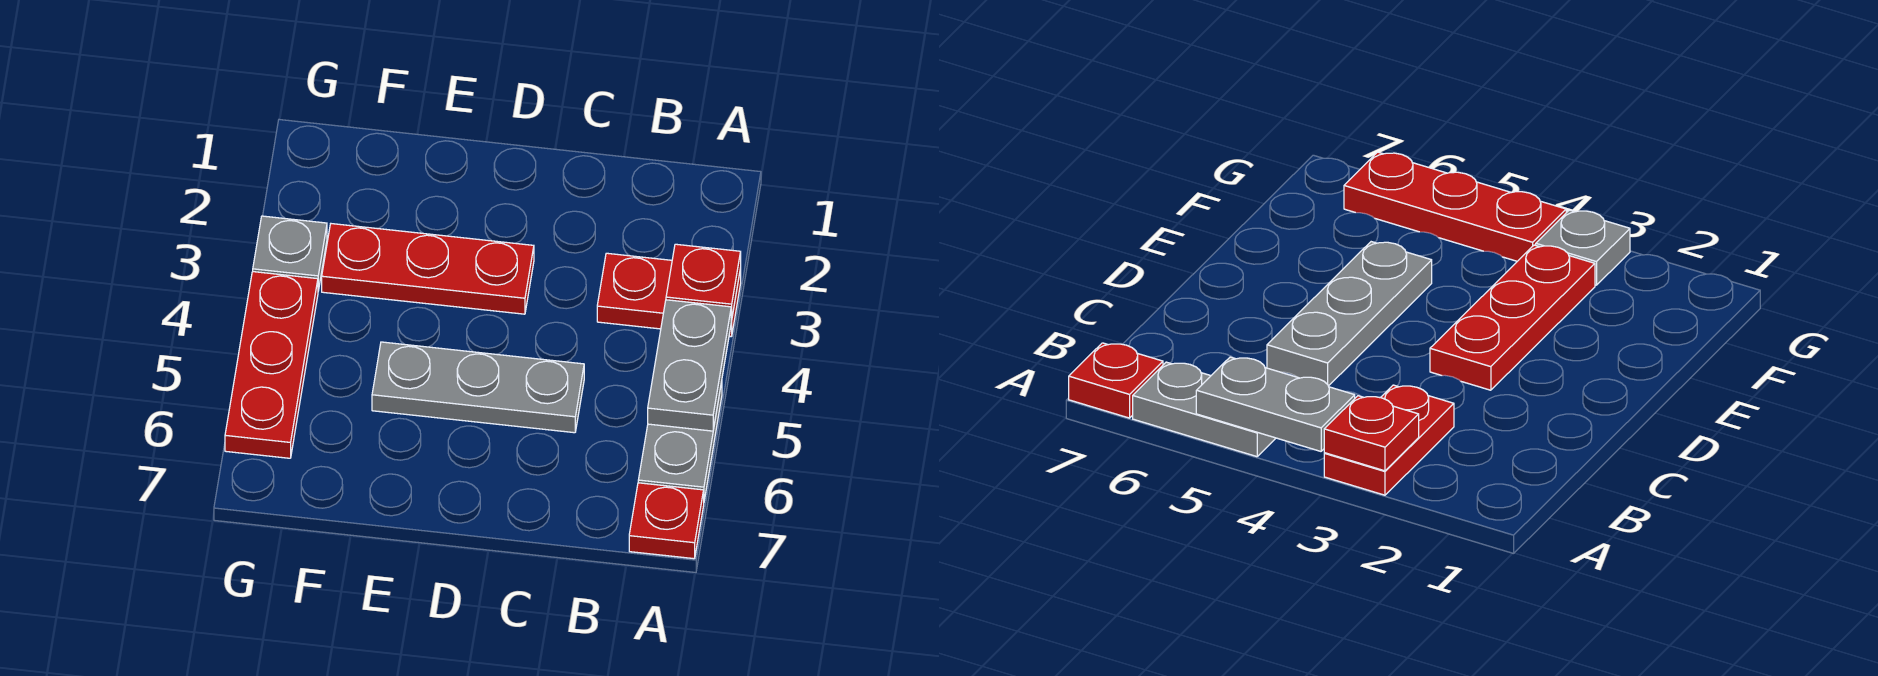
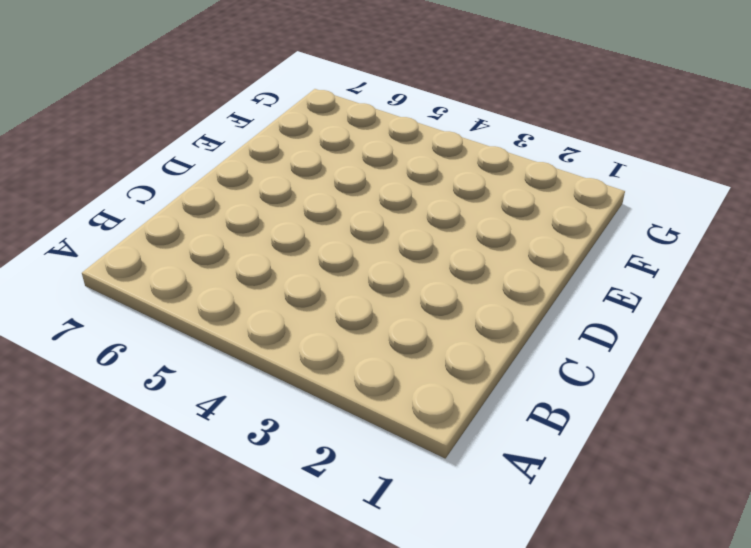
none -> red plate A3:B3 level 1
none -> grey plate A5:A6 level 1

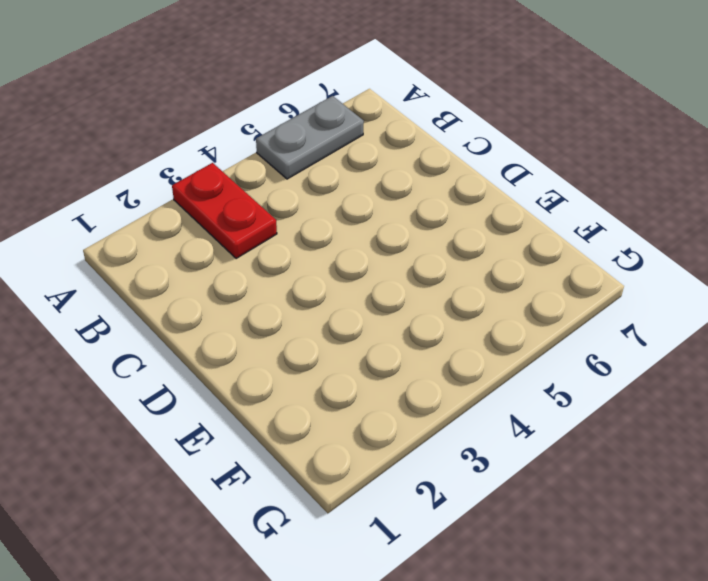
none -> red plate A7 level 1
none -> grey plate C5:E5 level 1

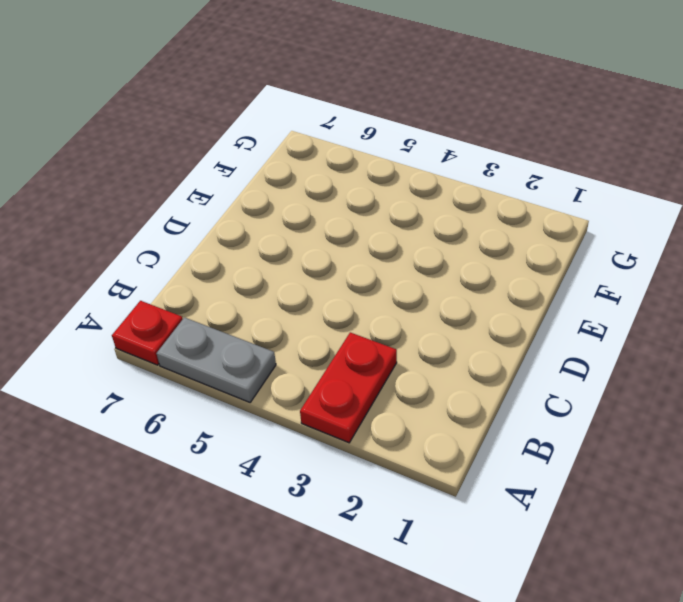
none -> grey plate C5:E5 level 1
none -> red plate D3:F3 level 1

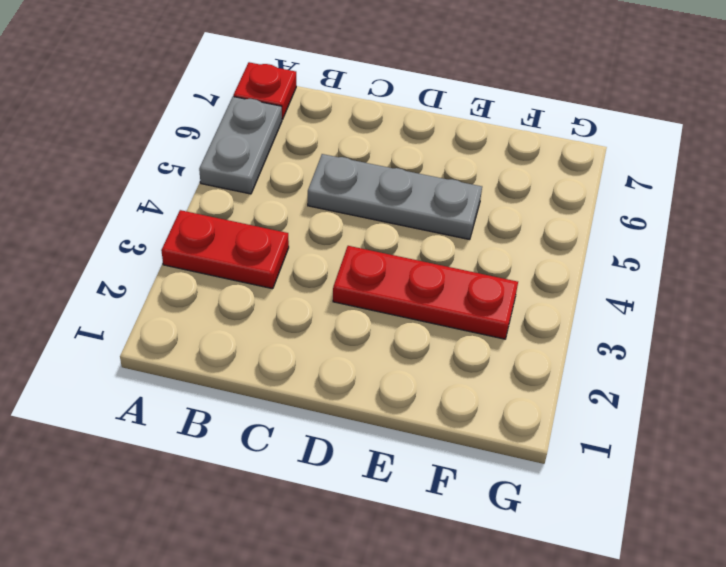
none -> grey plate G3 level 1
none -> red plate G4:G6 level 1

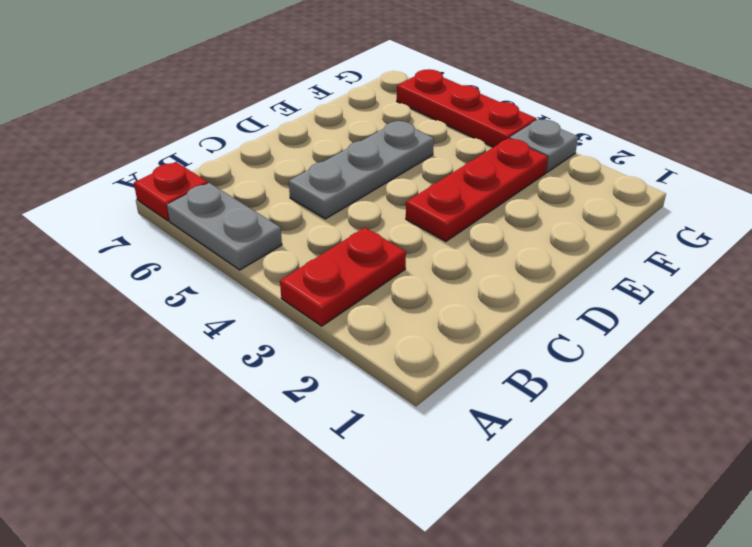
none -> red plate A3 level 2
none -> grey plate A4:A5 level 2

